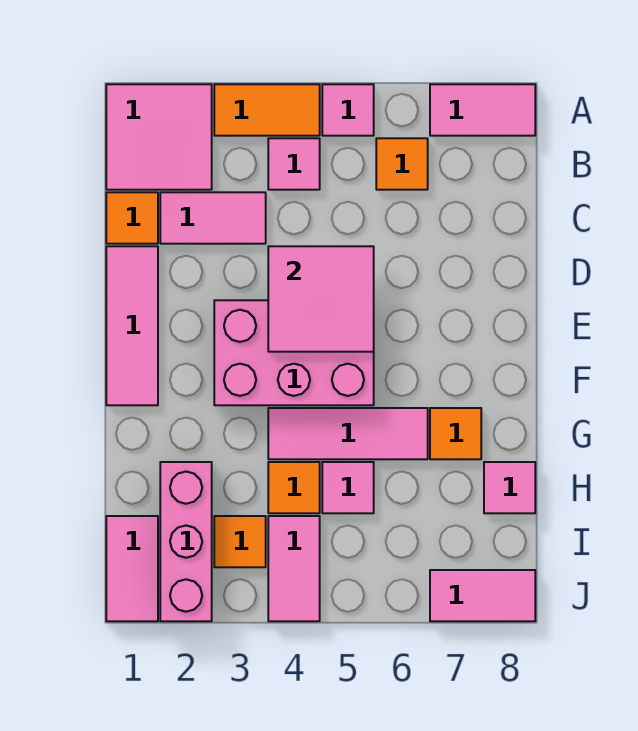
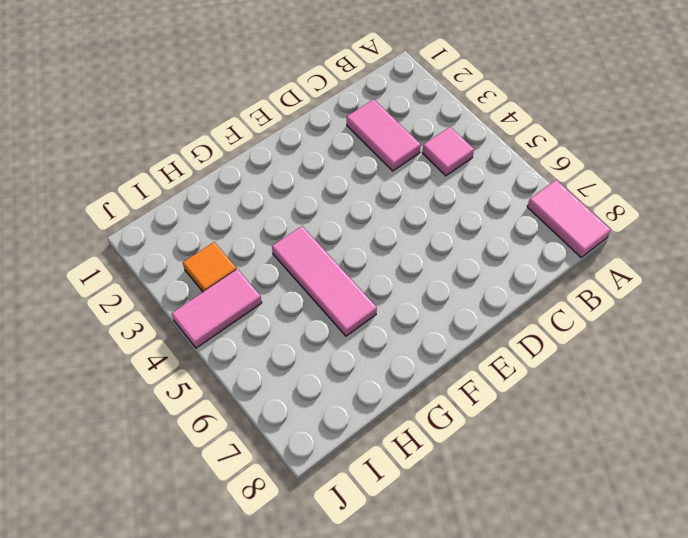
none -> pink tile A1:B2 level 1
none -> orange tile A3:A4 level 1
none -> pink tile A5 level 1

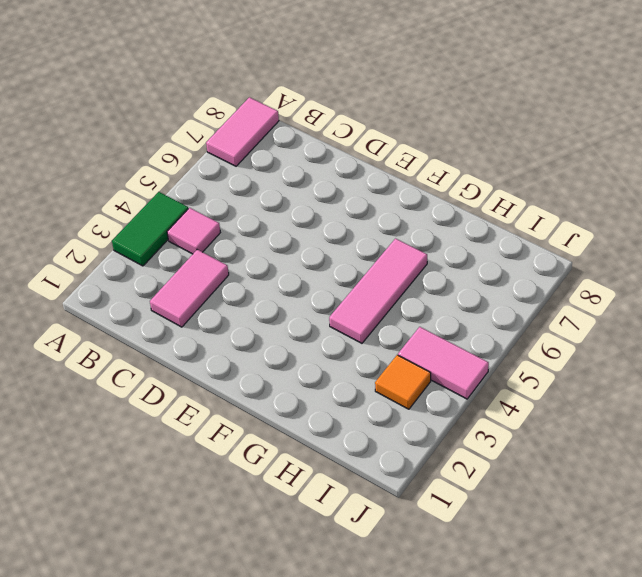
green tile A3:A4 level 1 -> orange tile A3:A4 level 1
none -> pink tile A1:B2 level 1
none -> pink tile A5 level 1
none -> orange tile B6 level 1

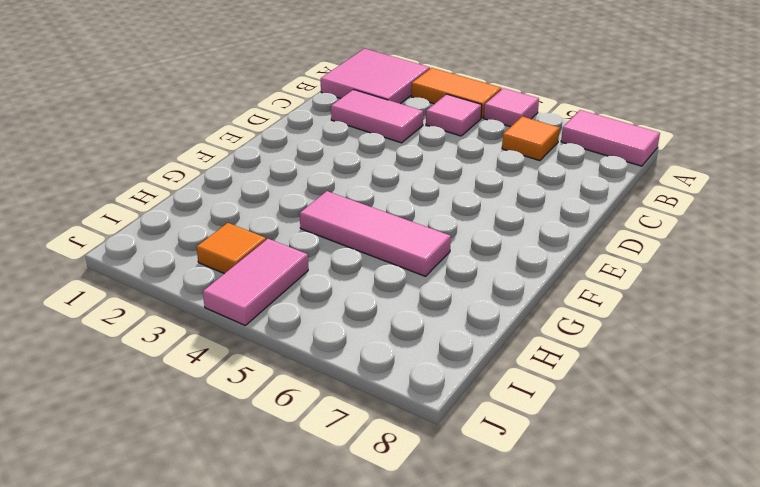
none -> orange tile C1 level 1
none -> pink tile D1:F1 level 1
none -> pink brick E3:F5 level 1

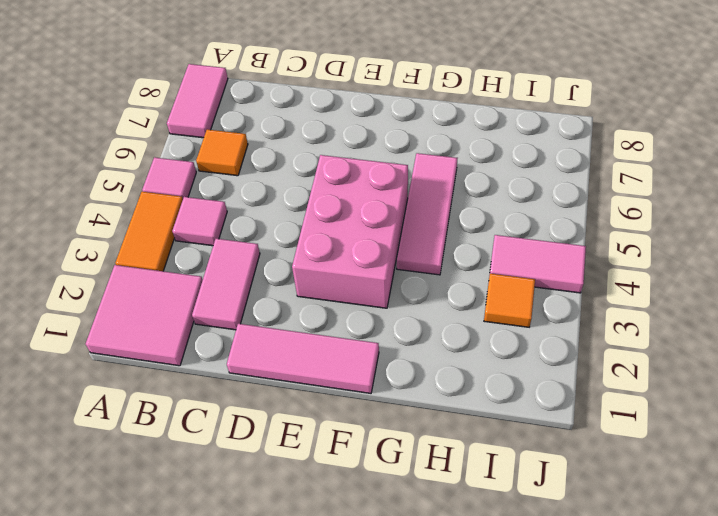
none -> orange tile C1 level 1
none -> orange tile G7 level 1
none -> pink brick H2:J2 level 1

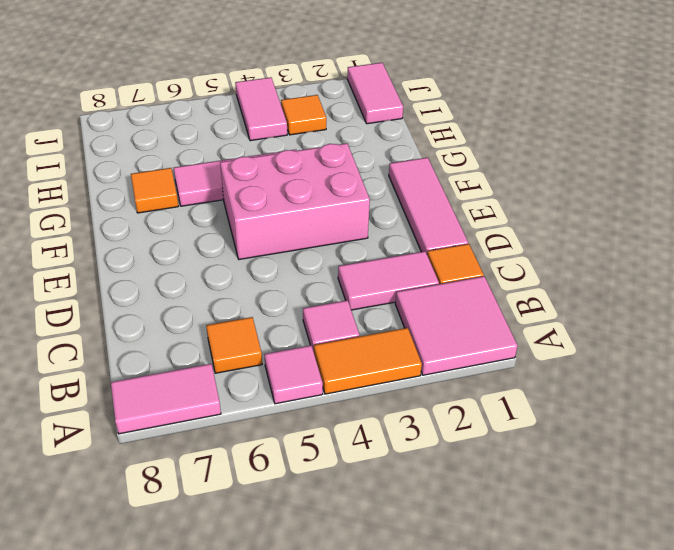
none -> pink brick H2:J2 level 1
none -> orange tile H4 level 1
none -> pink tile H5 level 1

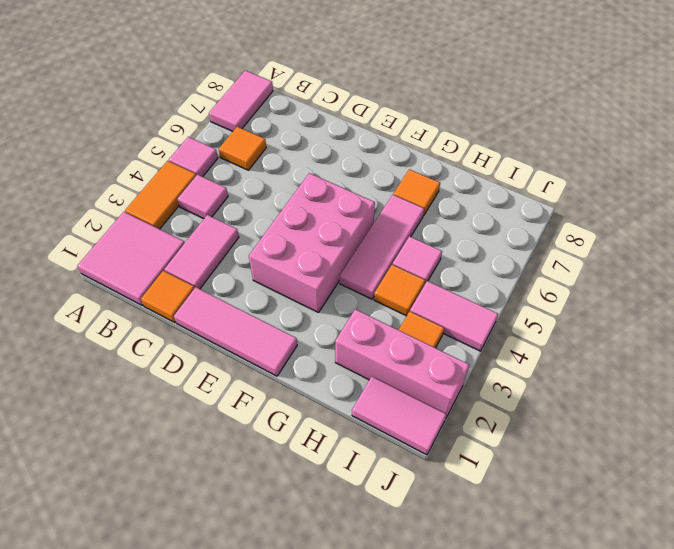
none -> pink tile H8 level 1
none -> pink tile J7:J8 level 1
none -> pink tile D4:E5 level 2

